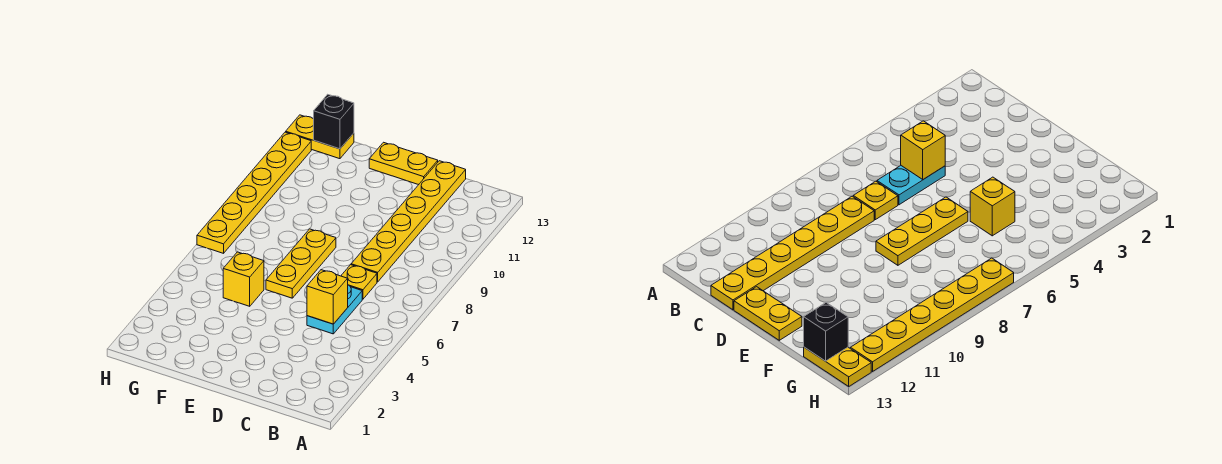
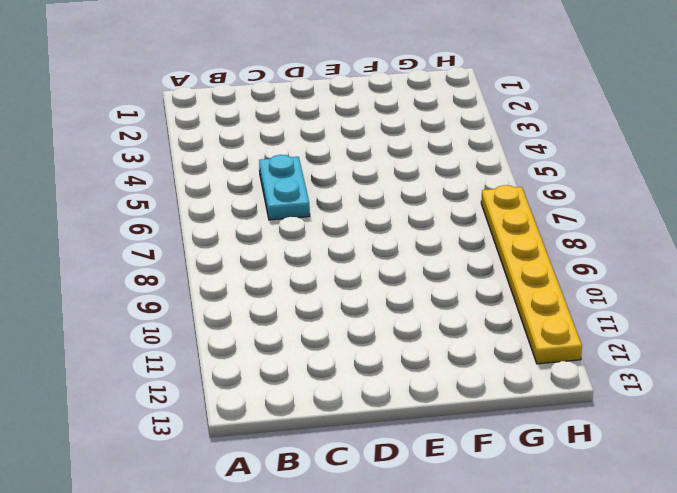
none -> yellow plate C7 level 1
none -> yellow plate C8:C13 level 1

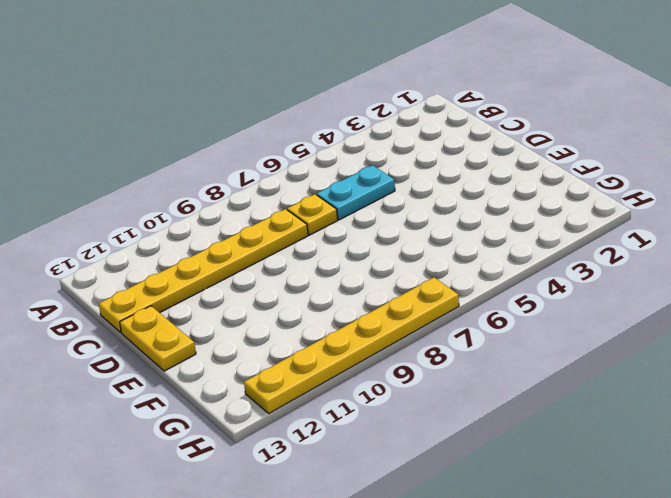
none -> yellow plate E6:E8 level 1
none -> yellow brick F5 level 1

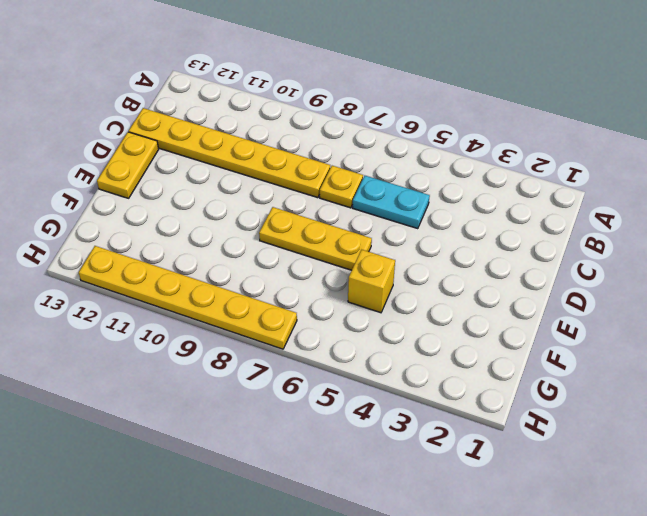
none -> yellow plate G13:H13 level 1
none -> yellow brick C5 level 2

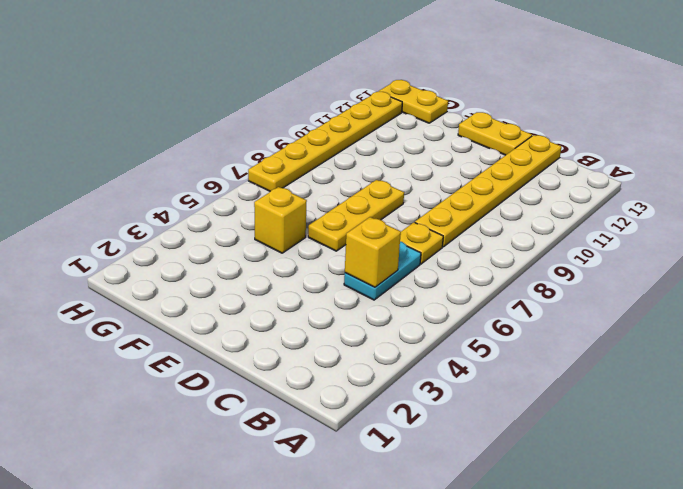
none -> black brick G13 level 2

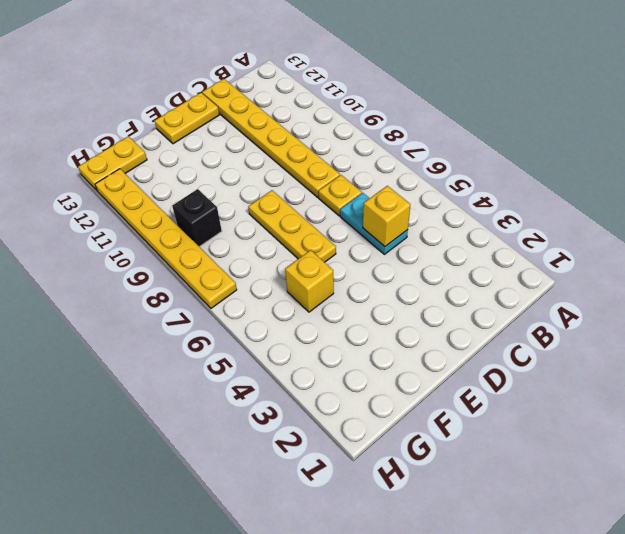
black brick G9 level 1 -> black brick G13 level 2

